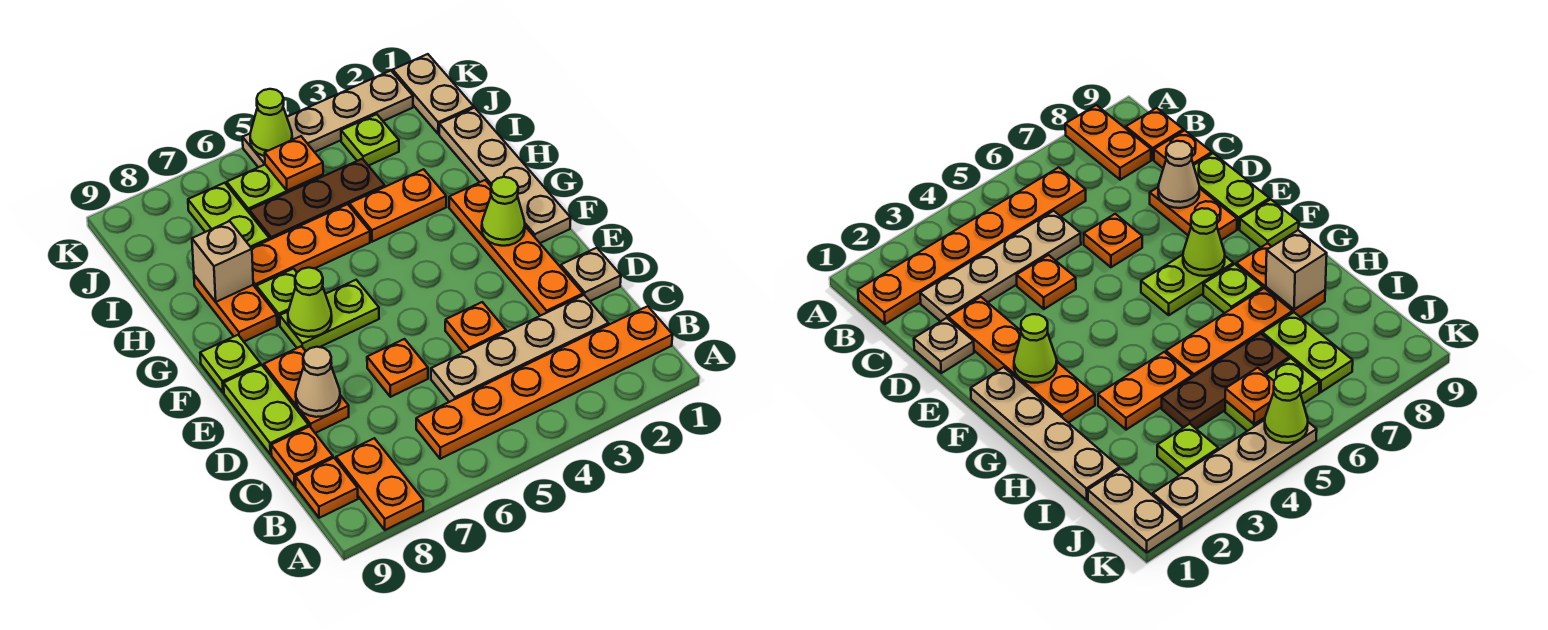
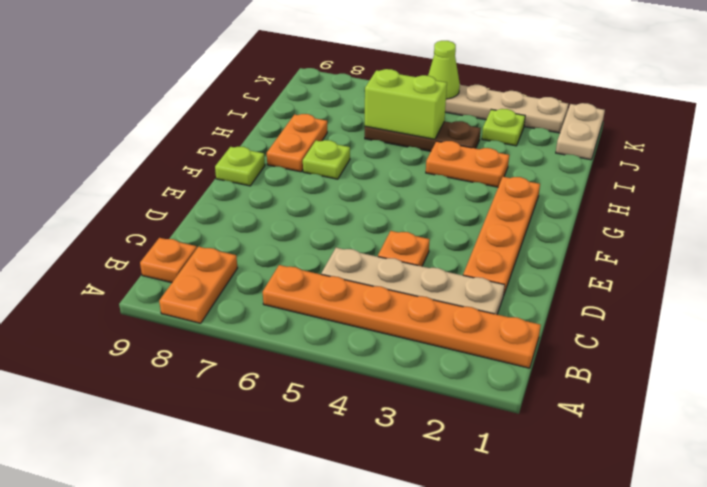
lime brick I5:I6 level 2 -> none
none -> orange plate C9 level 1
none -> tan plate D1 level 1
none -> orange plate D6 level 1
none -> orange plate D8:E8 level 1

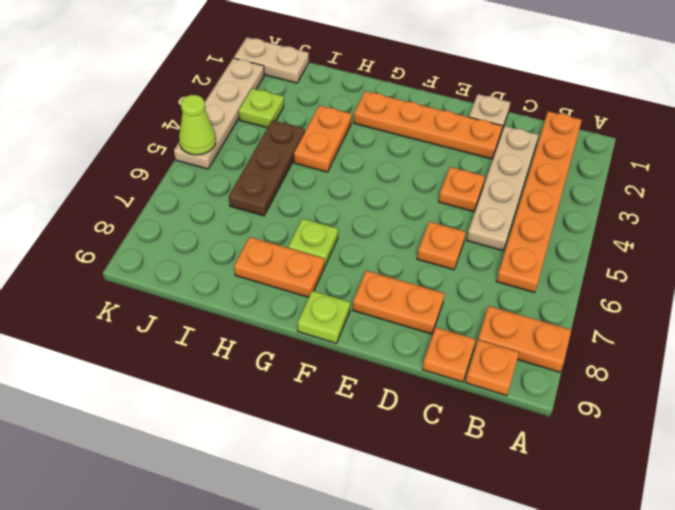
none -> lime plate D9:E9 level 1
none -> tan plate F1:I1 level 1
none -> lime plate F6:F7 level 1
none -> orange plate H5:H7 level 1

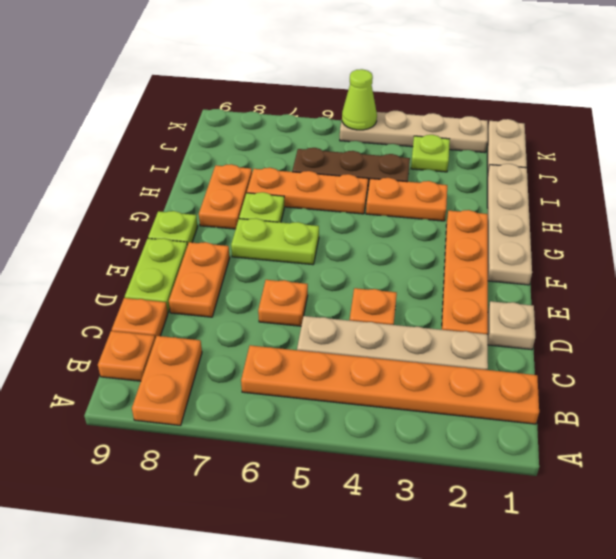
none -> lime plate I7:J7 level 1
none -> lime plate J5:J6 level 1
none -> tan cone D8 level 2
none -> lime cone F2 level 2

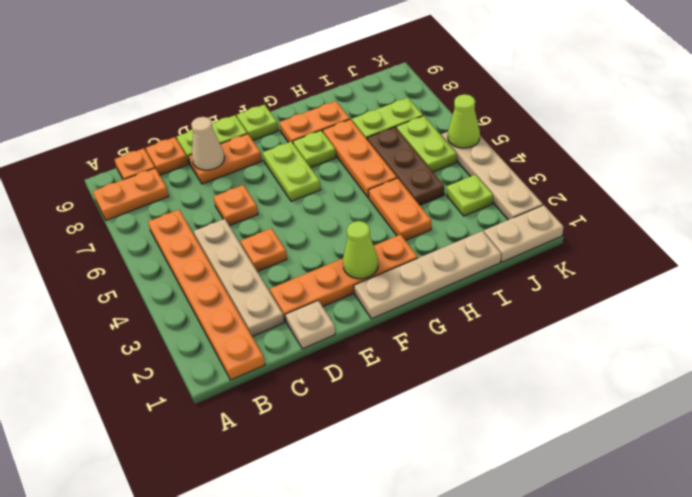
none -> lime cone F7 level 2
none -> tan brick H8 level 2
none -> orange plate J5 level 2

